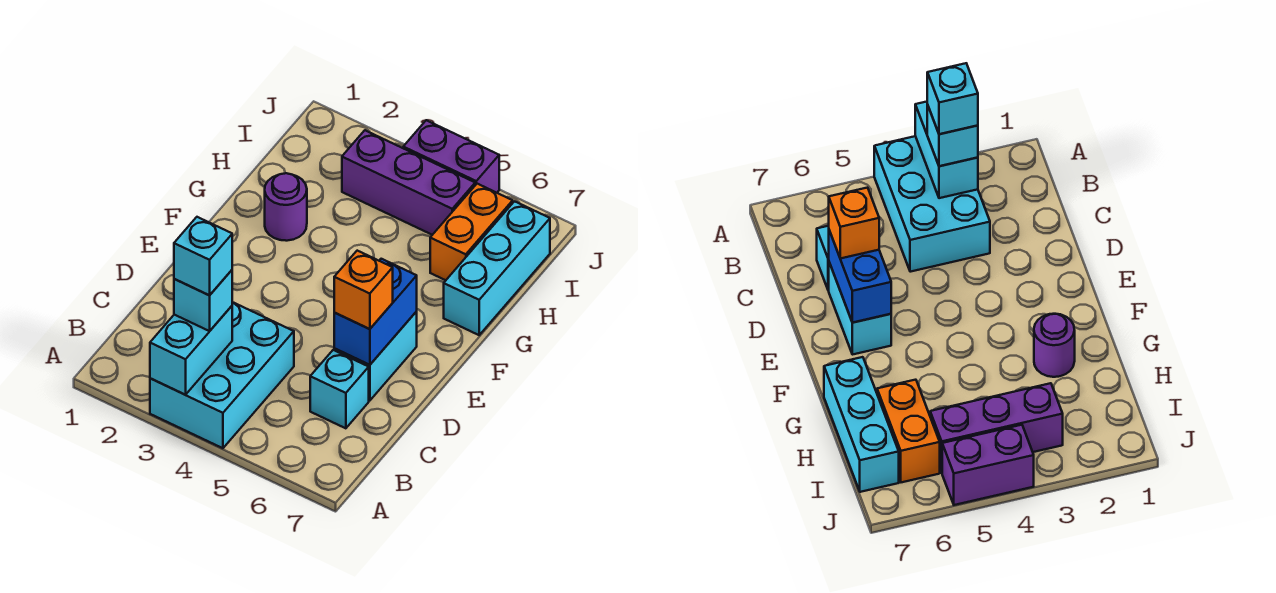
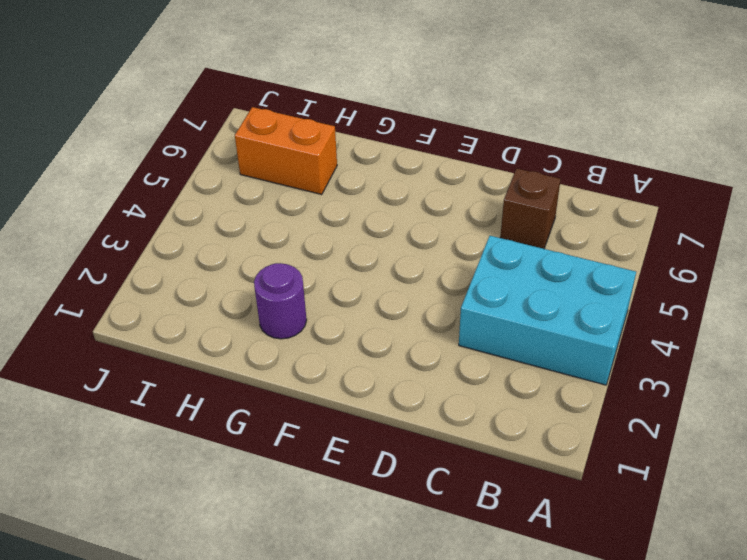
brown brick C6 level 1 -> cyan brick C6 level 1
none -> cyan brick D6:E6 level 1
none -> cyan brick G7:I7 level 1
none -> purple brick I3:I5 level 1

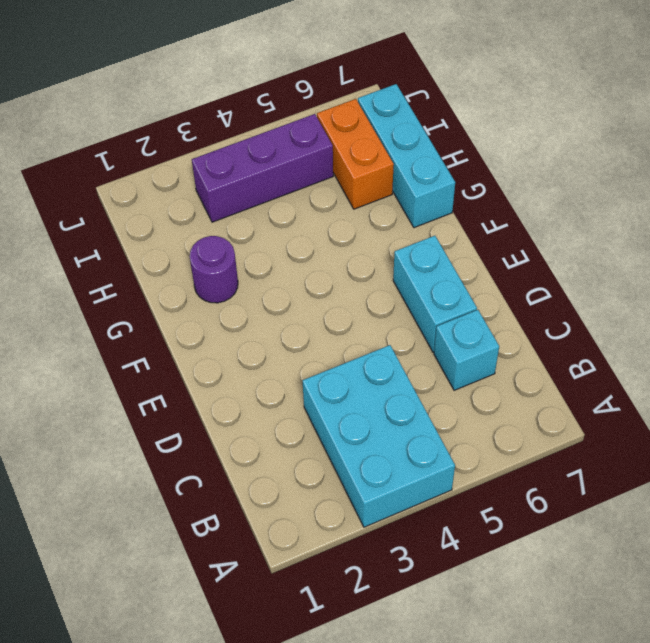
none -> purple brick J4:J5 level 1
none -> cyan brick A3:B3 level 2
none -> blue brick D6:E6 level 2

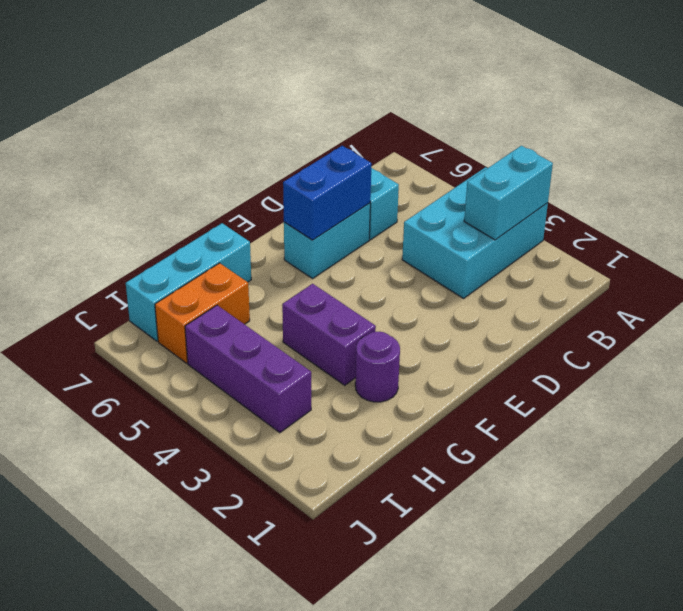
purple brick G3:G4 level 1 -> purple brick J4:J5 level 1
none -> cyan brick B3 level 3
none -> orange brick D6 level 3
none -> cyan brick B3 level 4

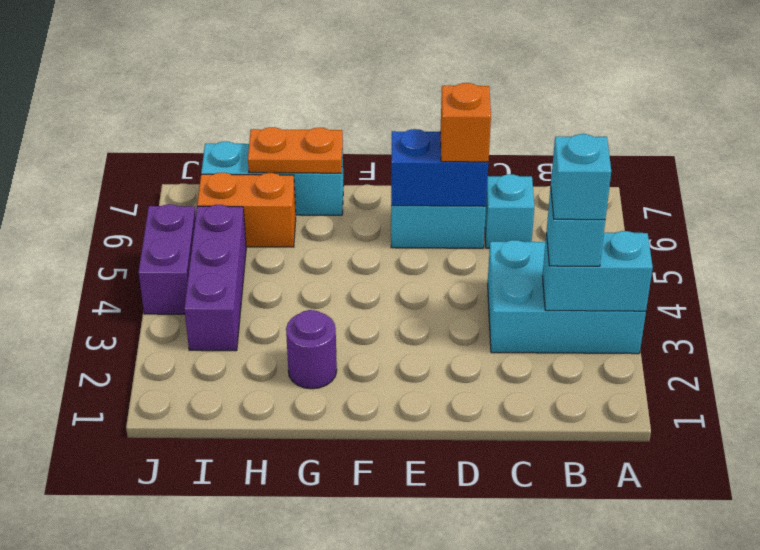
orange plate G7:H7 level 2 -> none

